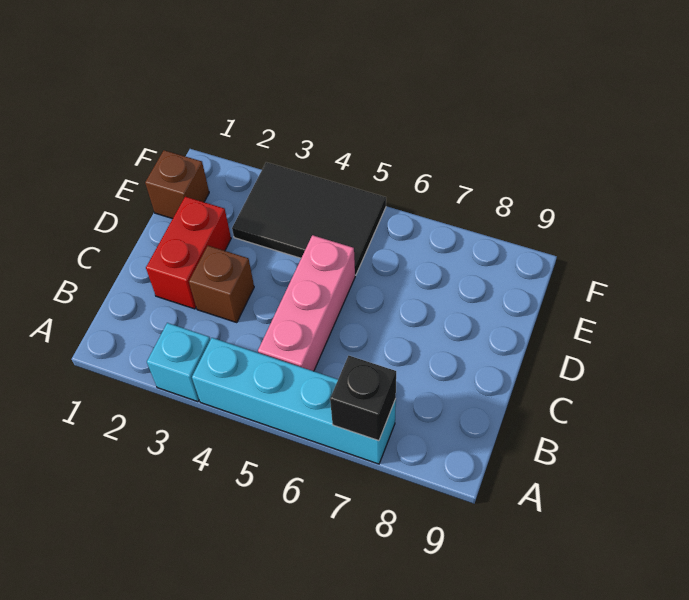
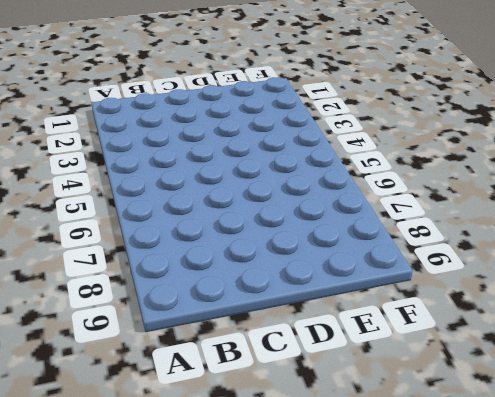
none -> cyan brick A3 level 1
none -> cyan brick A4:A7 level 1

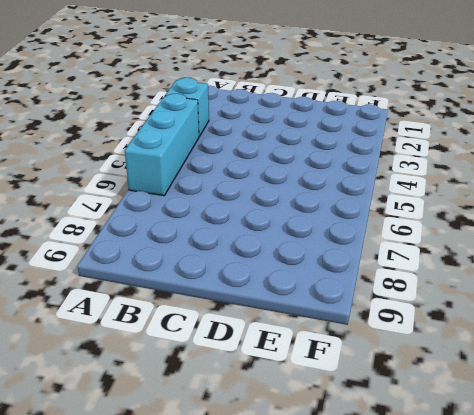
cyan brick A4:A6 level 1 -> cyan brick A4:A7 level 1
none -> pink brick B5:D5 level 1
none -> red brick C2:D2 level 1

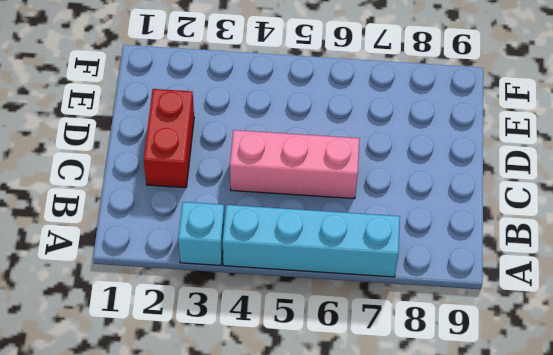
pink brick C4:C6 level 1 -> pink brick B5:D5 level 1
none -> brown brick C3 level 1
none -> brown brick E1 level 1

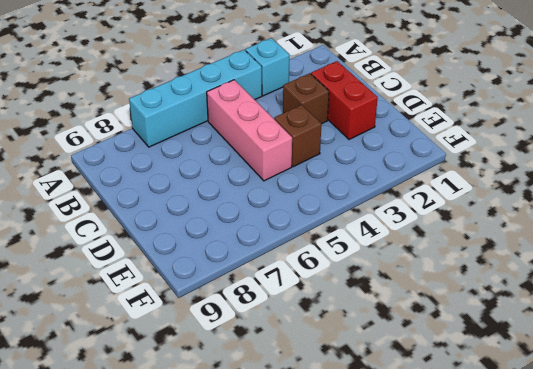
brown brick D4 level 1 -> brown brick E1 level 1
none -> black tile E3:F5 level 1
none -> black brick A7 level 2

